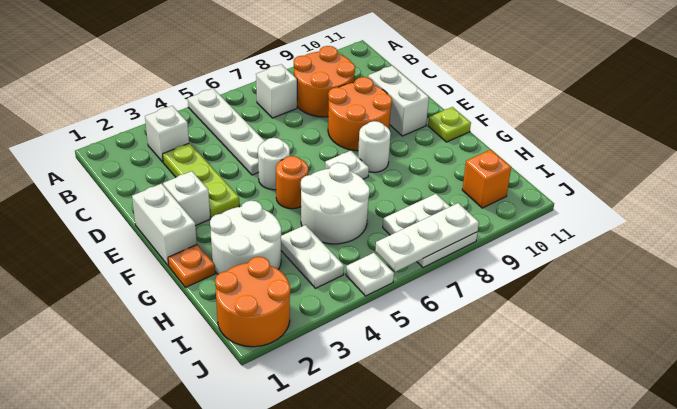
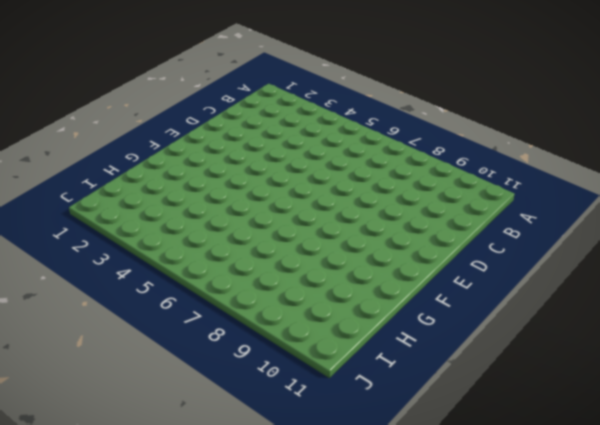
none -> white plate A5:D5 level 1
none -> white brick B3 level 1
none -> white brick B7 level 1

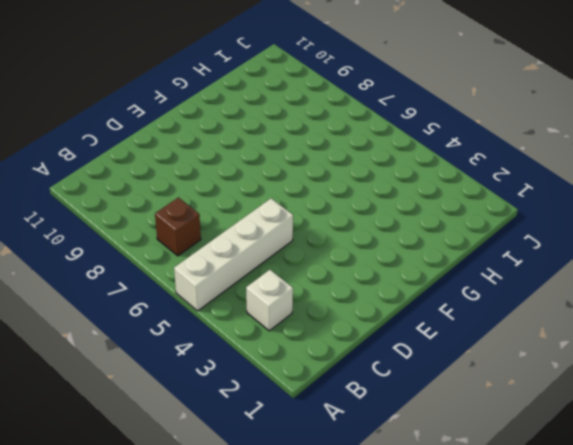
white brick A5:D5 level 1 -> white plate A5:D5 level 1
brown brick B7 level 1 -> white brick B7 level 1
none -> orange round brick B8:C9 level 1
none -> lime plate C3:E3 level 1
none -> orange round brick D8:E9 level 1

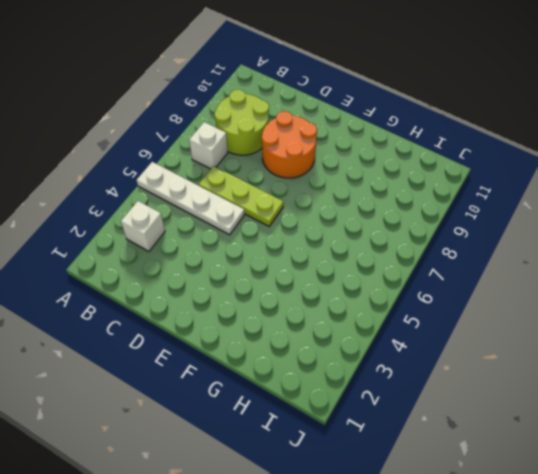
lime round brick B8:C9 level 1 -> orange round brick B8:C9 level 1
lime plate C6:E6 level 1 -> lime plate C3:E3 level 1
none -> white brick D10:E10 level 1
none -> white brick E1:F1 level 1
none -> white brick E2 level 1

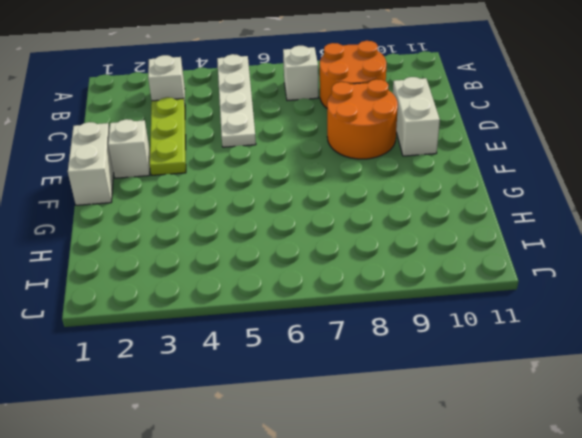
none -> white round brick E5 level 1
none -> orange round brick F5 level 1
none -> white plate F7 level 1

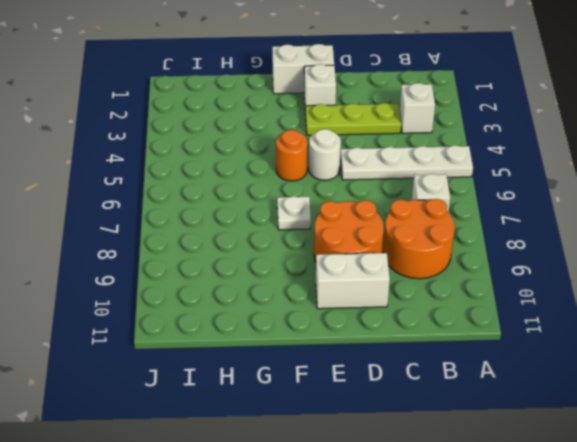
none -> white round brick F8 level 1
none -> lime plate F11 level 1
none -> orange plate G1 level 1

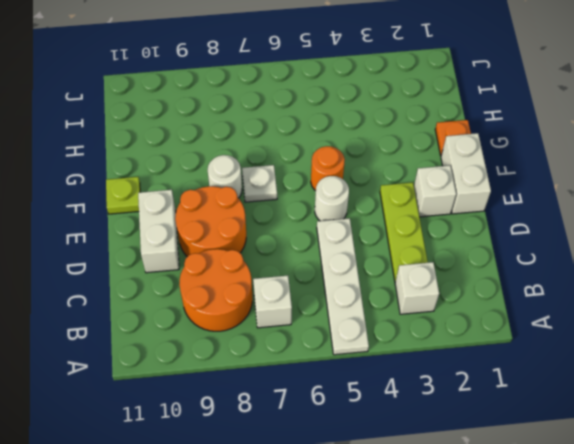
none -> white round brick G2:H3 level 1
none -> white round brick G5:H6 level 1
none -> white plate H4:I4 level 1

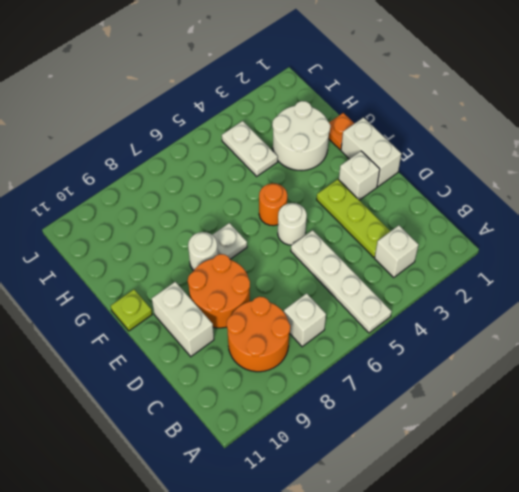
none -> white round brick G5:H6 level 1
none -> orange round brick I1:J2 level 1
none -> white plate I7:J8 level 1

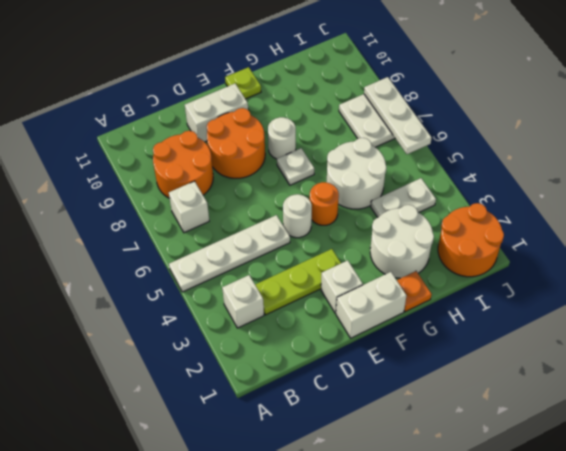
none -> orange brick I10 level 1
none -> white plate J5 level 1

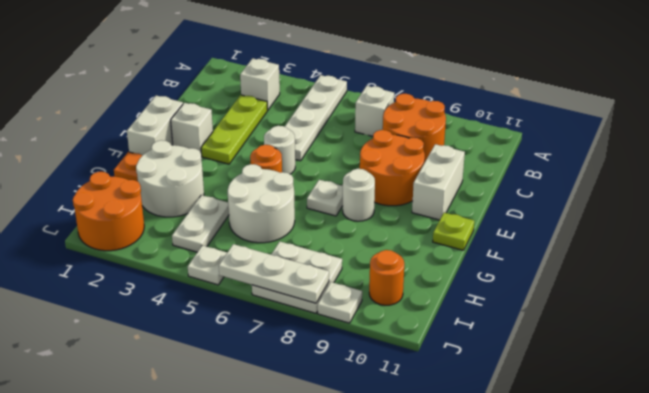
orange round brick I10 level 1 -> orange brick I10 level 1
white plate J9 level 1 -> none

